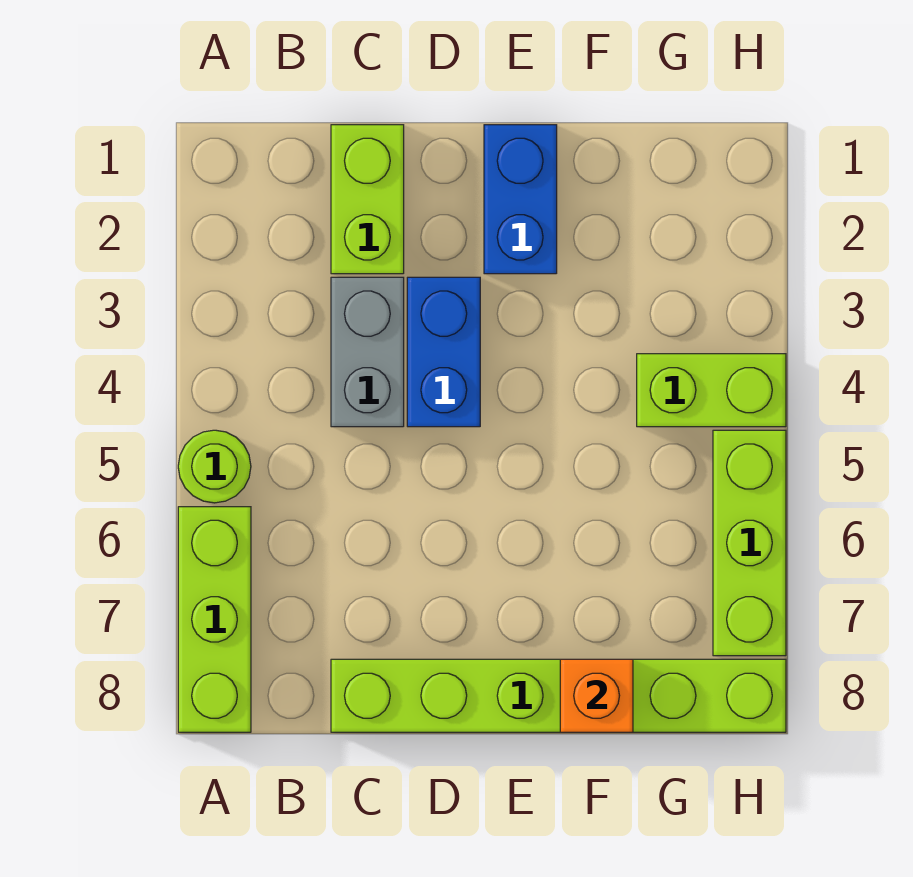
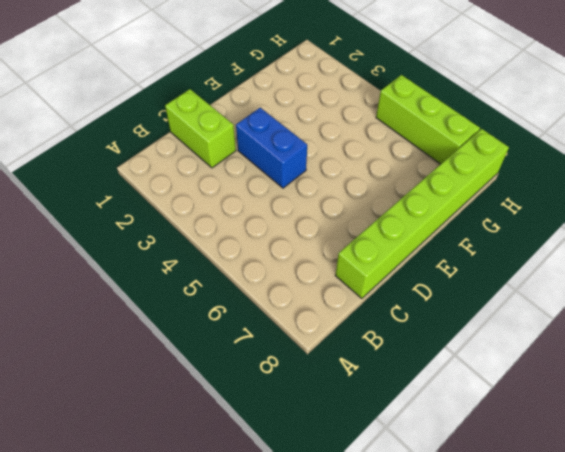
none -> lime round brick A5 level 1
none -> lime brick A6:A8 level 1

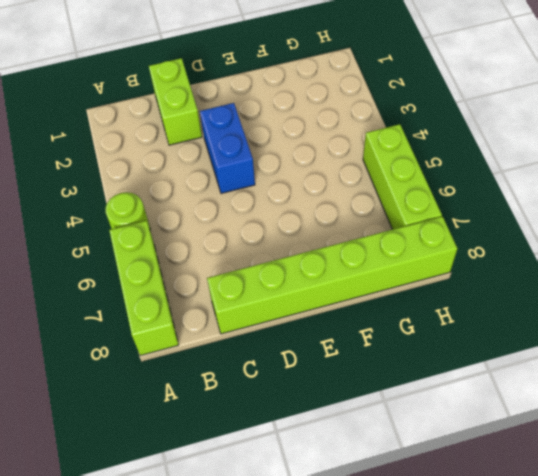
none -> grey brick C3:C4 level 1
none -> blue brick E1:E2 level 1

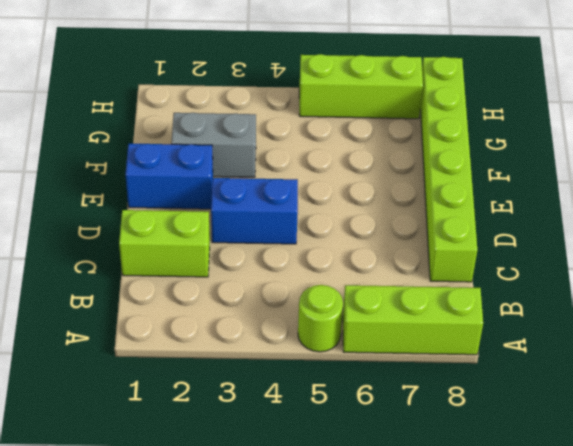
grey brick F2:F3 level 1 -> grey brick C3:C4 level 1
none -> lime brick G4:H4 level 1
none -> orange brick F8 level 2

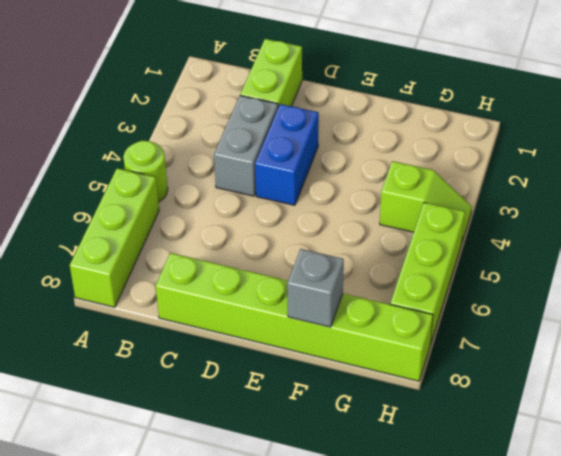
grey brick F8 level 2 -> orange brick F8 level 2
lime slope G4:H4 level 1 top G -> lime brick G4:H4 level 1
none -> blue brick E1:E2 level 1

